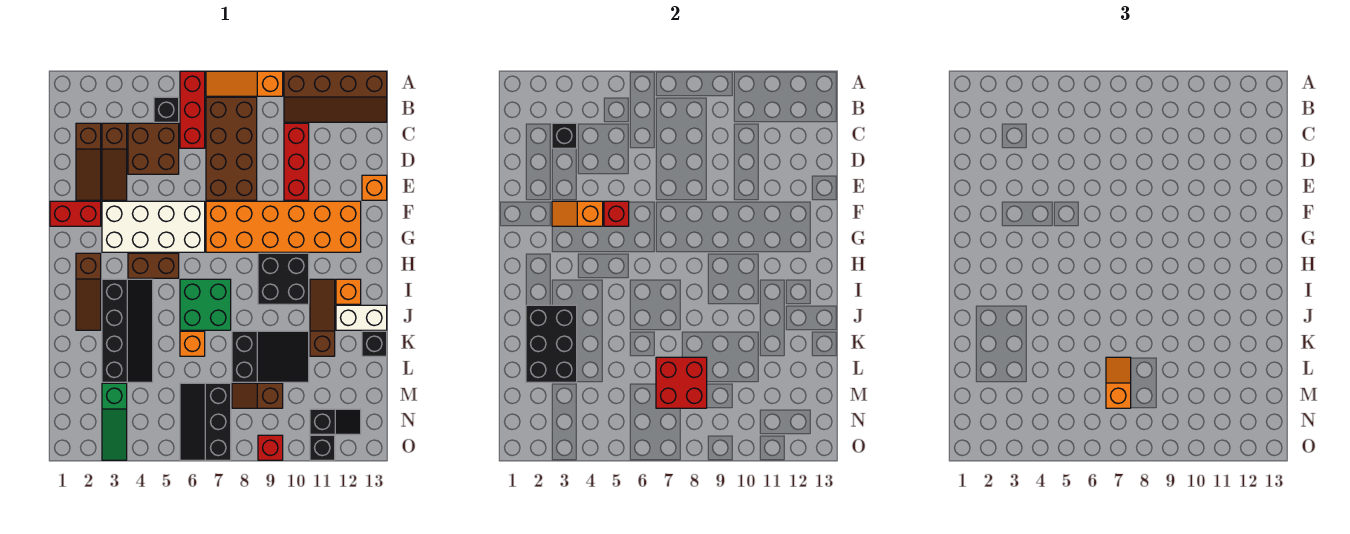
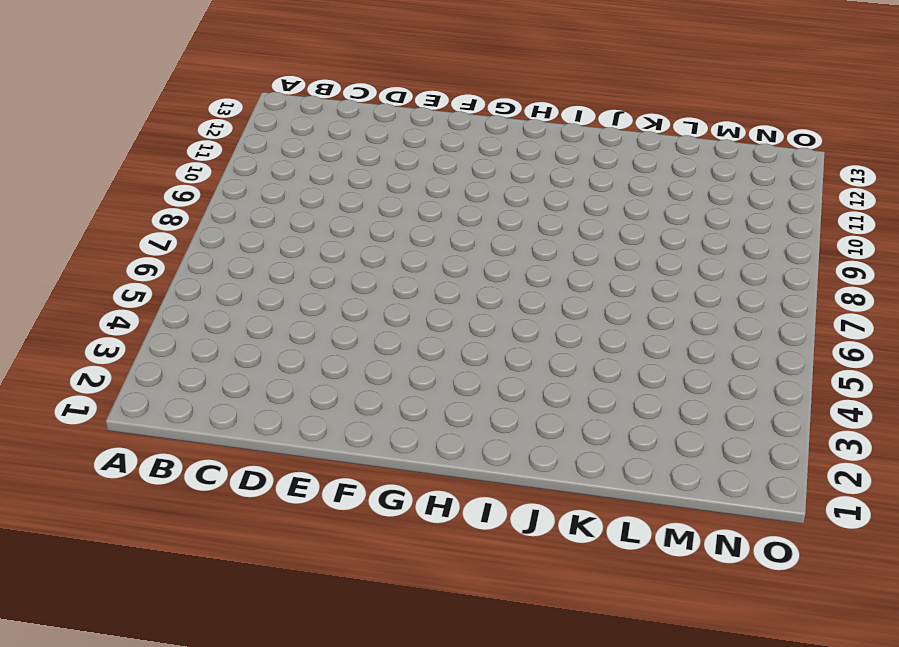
none -> red brick A6:C6 level 1
none -> orange slope A7:A9 level 1 top 9
none -> brown slope A10:B13 level 1 top A
none -> black brick B5 level 1

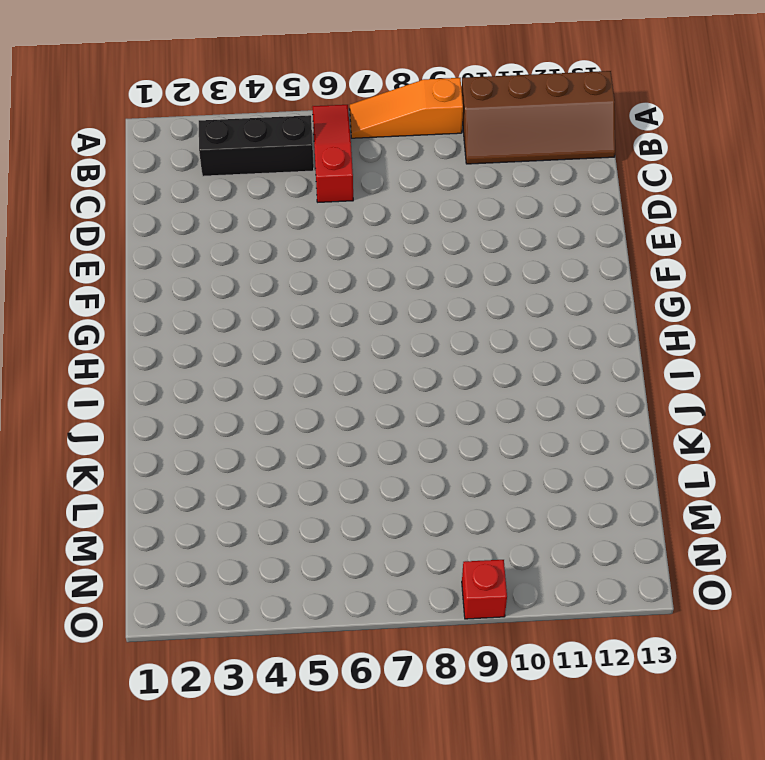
red slope A6:C6 level 1 top C -> red brick A6:C6 level 1
black brick B3:B5 level 1 -> black brick B5 level 1
none -> brown brick B7:E8 level 1
none -> brown slope C2:E2 level 1 top C
none -> brown slope C3:E3 level 1 top C
none -> brown brick C4:D5 level 1

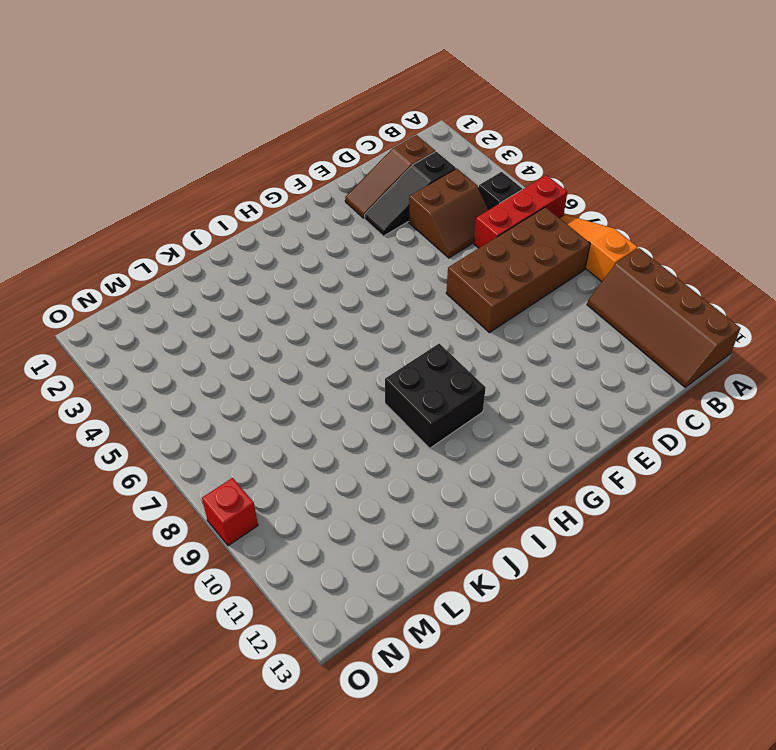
black slope C3:E3 level 1 top C -> brown slope C3:E3 level 1 top C
brown slope C4:D5 level 1 top 4 -> brown brick C4:D5 level 1
none -> red brick C10:E10 level 1
none -> orange brick E13 level 1
none -> red brick F1:F2 level 1
none -> white brick F3:G6 level 1

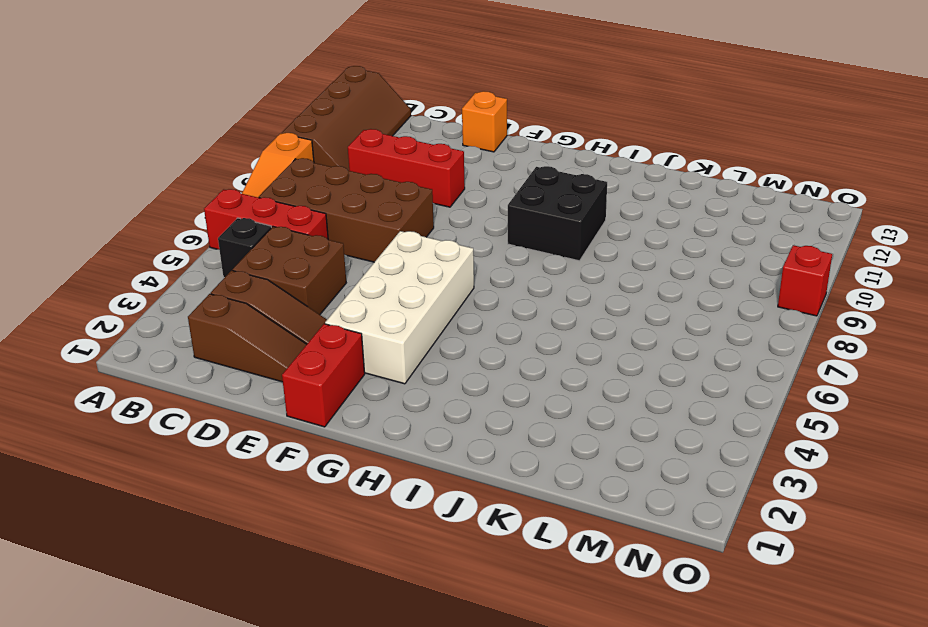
none -> orange brick F7:G12 level 1
none -> brown slope H2:J2 level 1 top H
none -> brown brick H4:H5 level 1
none -> black slope I3:L4 level 1 top 3

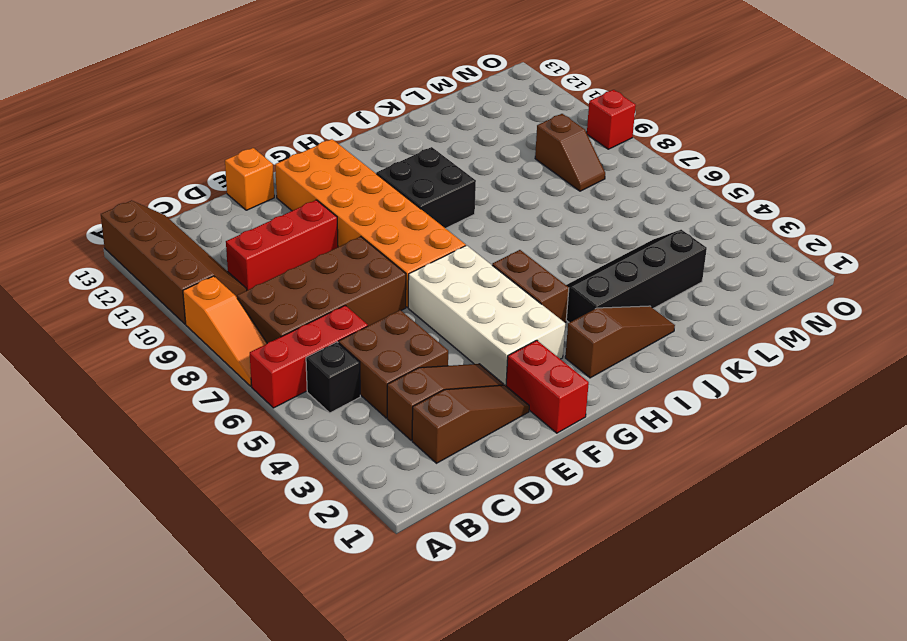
none -> green brick I6:J7 level 1
none -> brown slope I11:K11 level 1 top K
none -> orange brick I12 level 1
none -> white brick J12:J13 level 1

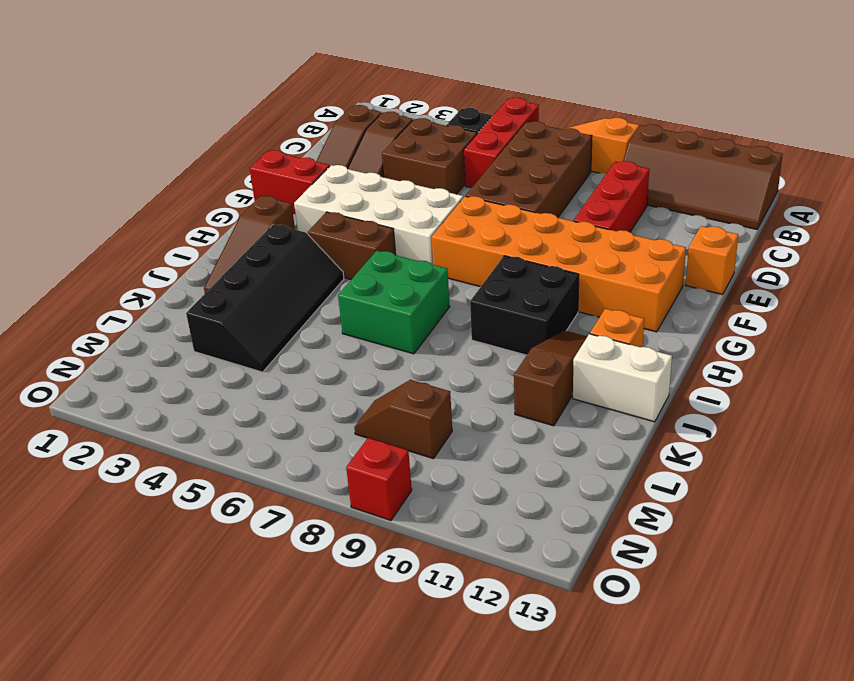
none -> orange brick K6 level 1
none -> black slope K8:L10 level 1 top 8
none -> black brick K13 level 1
none -> green slope M3:O3 level 1 top M

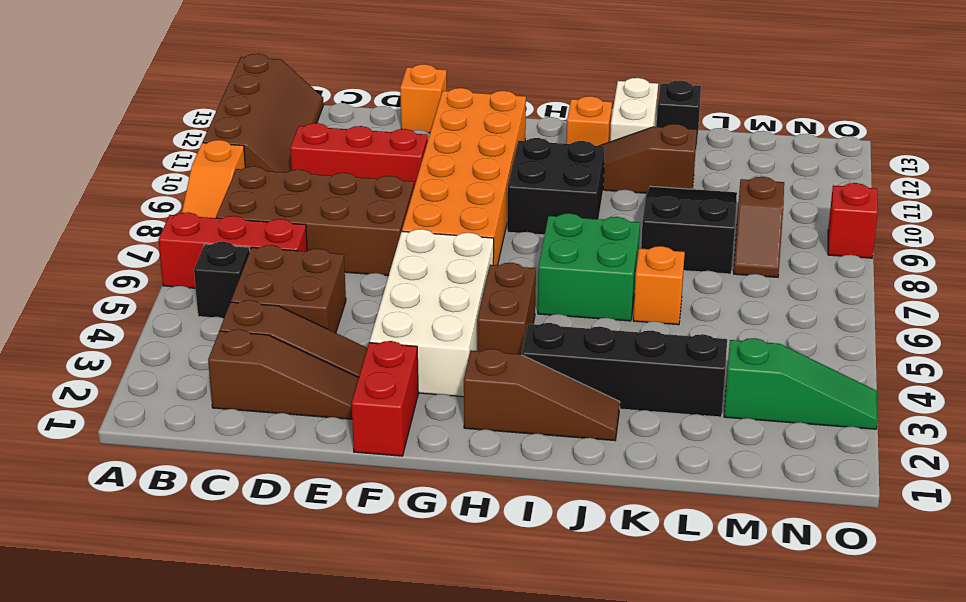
none -> black slope M6:O7 level 1 top 7
none -> black slope N11:N12 level 1 top 11
none -> black brick O11 level 1
none -> black brick C3 level 2

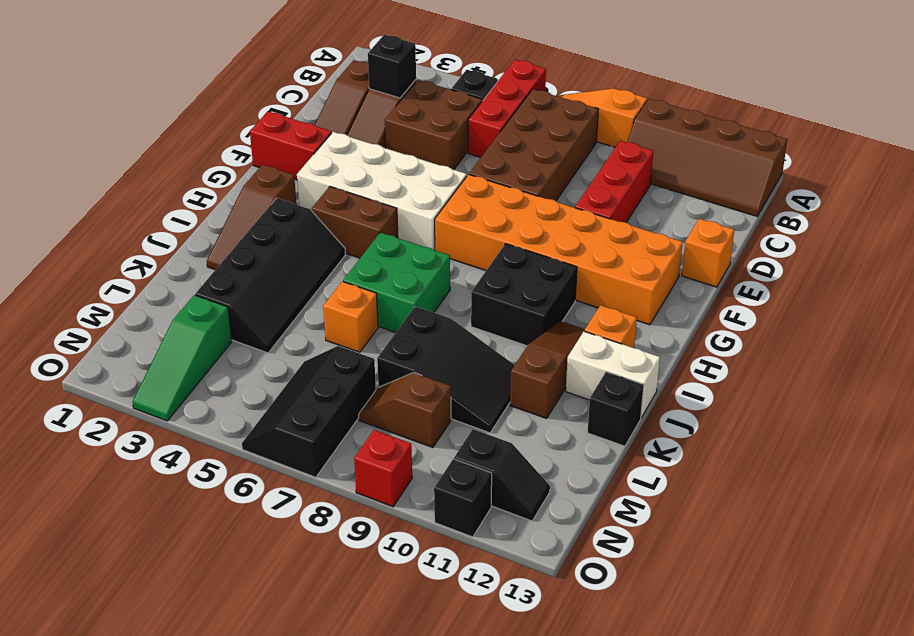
none -> orange slope F3:F4 level 2 top 4
none -> red brick F5 level 2
none -> black brick J2:L3 level 2
none -> red brick L7:M8 level 2

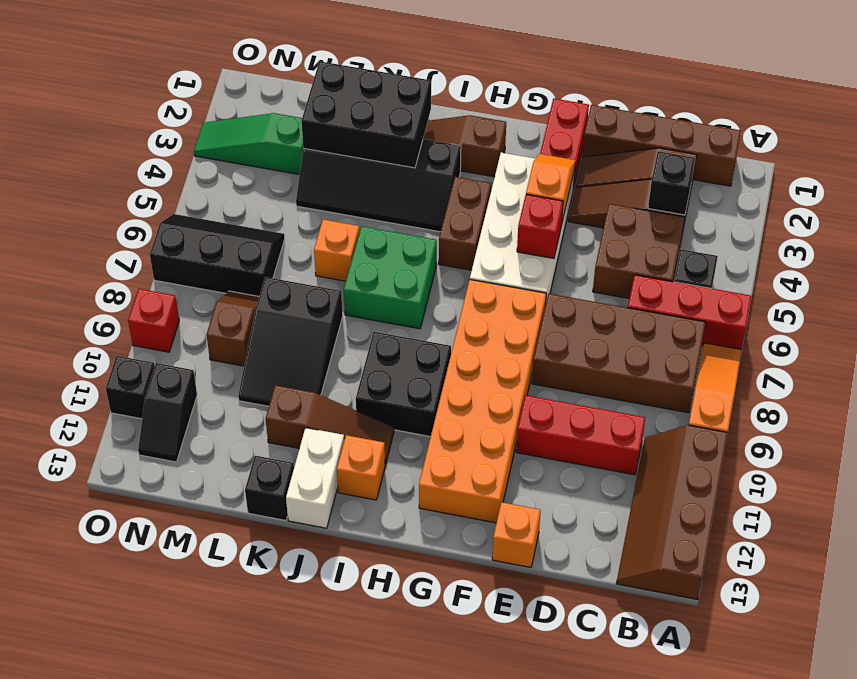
brown brick B1:E1 level 1 -> none
none -> red brick L7:M8 level 2
none -> orange slope L7:M7 level 3 top M

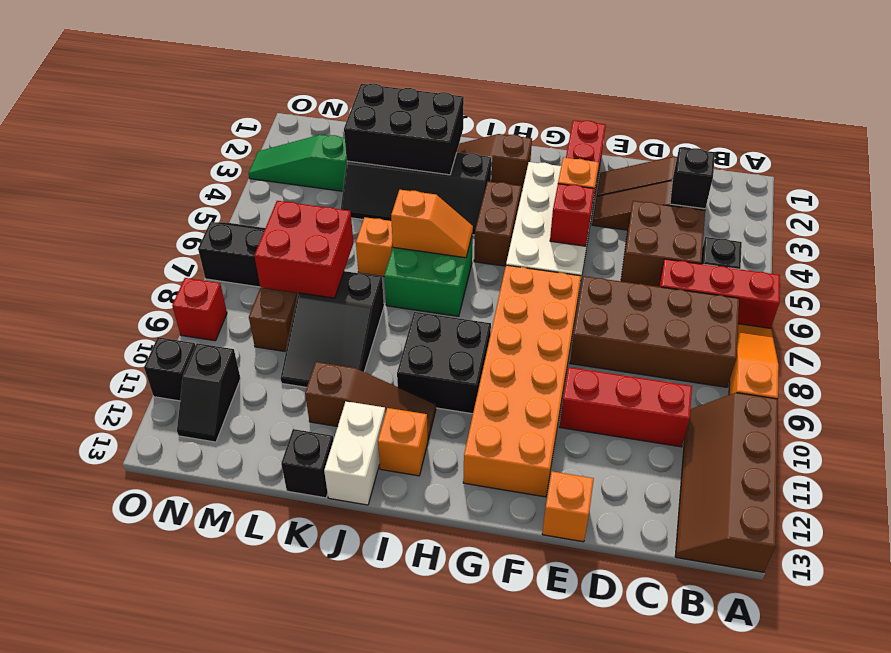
orange slope I6:J6 level 2 top J -> orange slope L7:M7 level 3 top M

